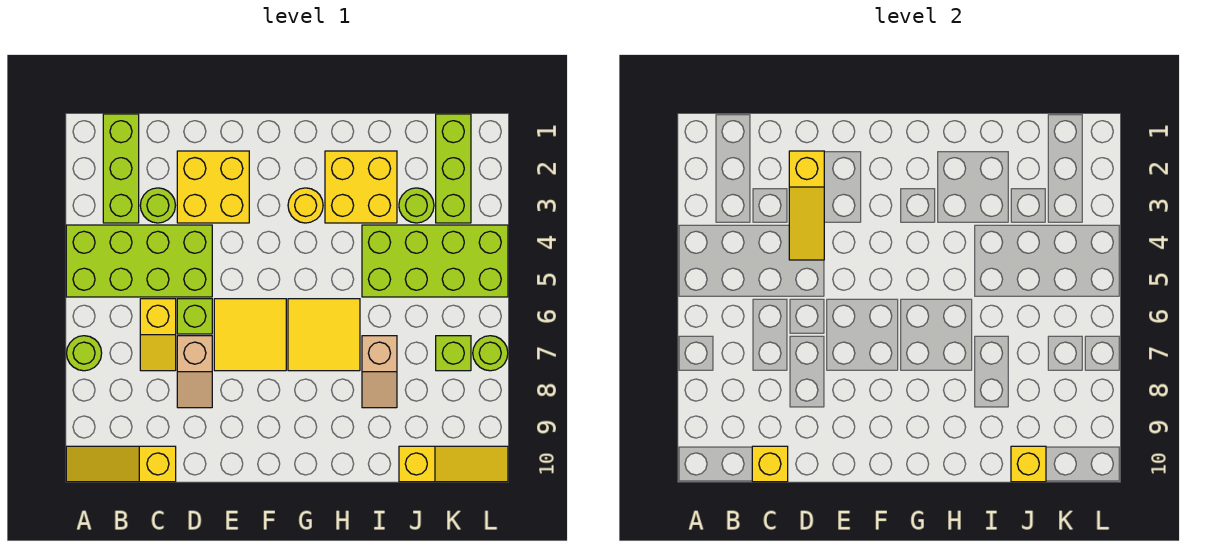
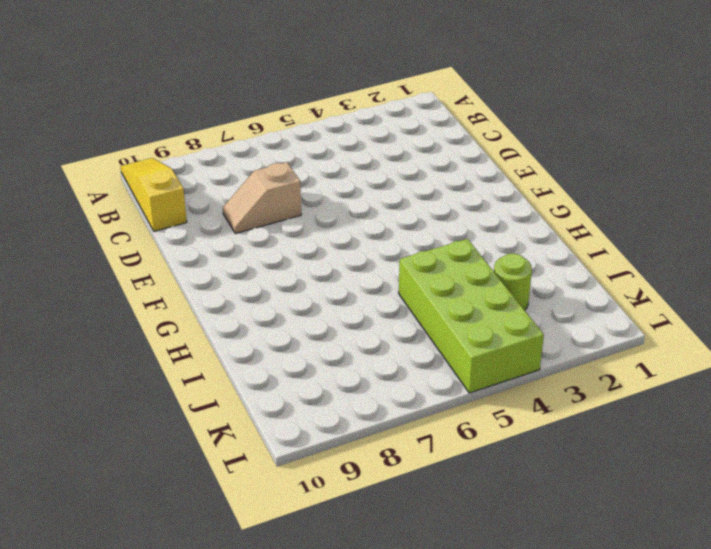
none -> lime brick A4:D5 level 1
none -> lime round brick A7 level 1
none -> lime brick B1:B3 level 1

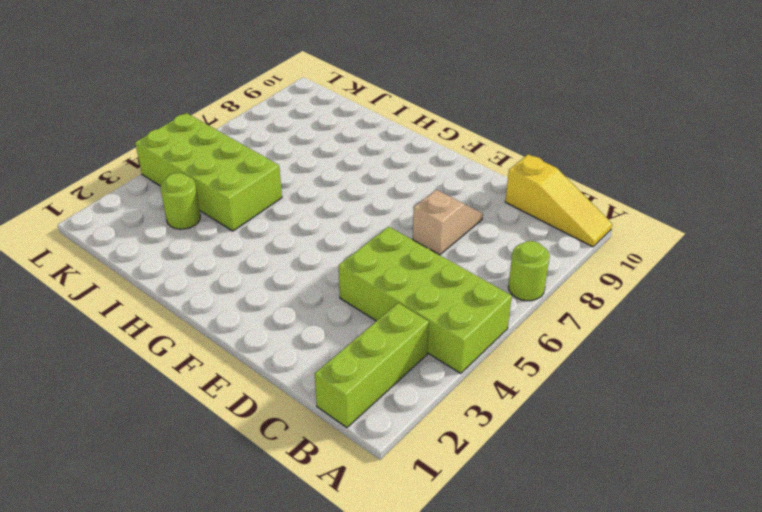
none -> lime round brick C3 level 1
none -> yellow slope C6:C7 level 1 top 6
none -> yellow brick D2:E3 level 1

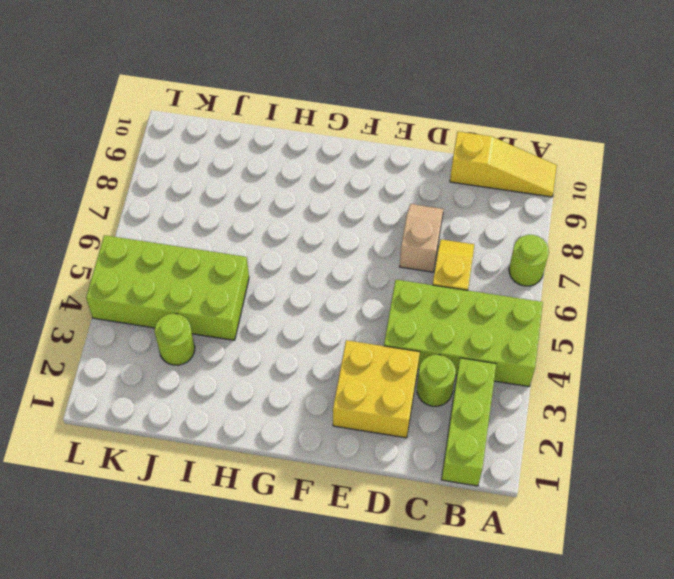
none -> lime brick D6 level 1
none -> yellow tile E6:F7 level 1
none -> yellow round brick G3 level 1

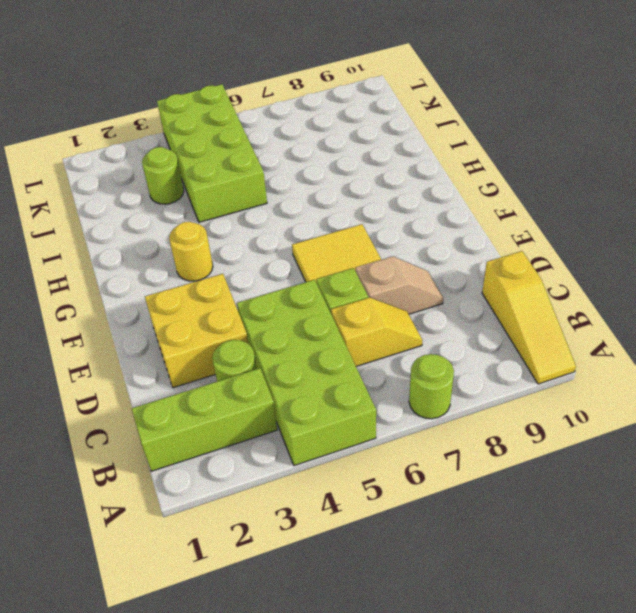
none -> yellow tile G6:H7 level 1
none -> yellow brick H2:I3 level 1
none -> tan slope I7:I8 level 1 top 7

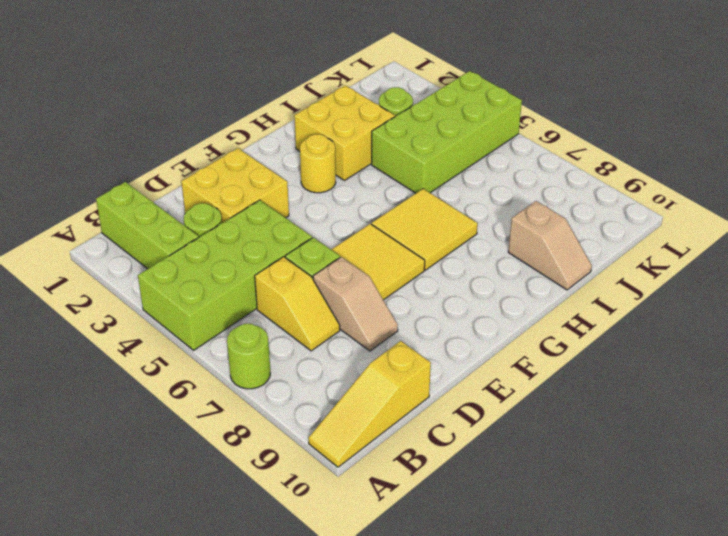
tan slope I9:I10 level 1 top 9 -> tan slope I7:I8 level 1 top 7
none -> yellow slope J10:L10 level 1 top J
none -> lime brick K1:K3 level 1
none -> lime brick K7 level 1

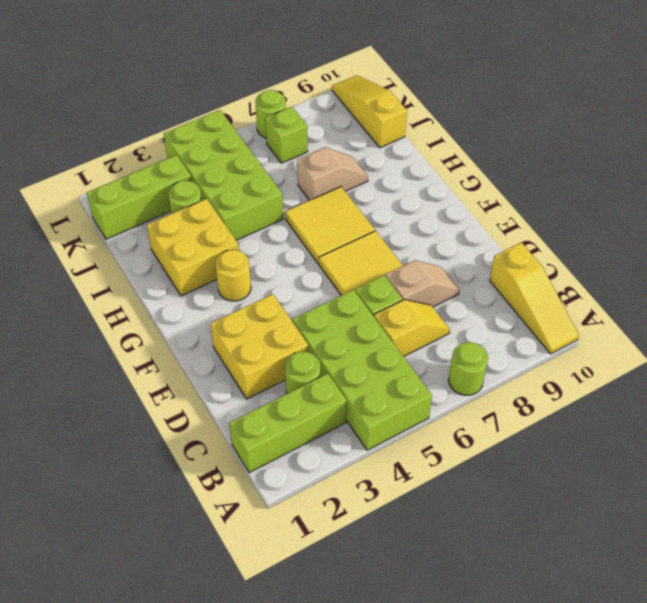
none -> yellow brick C10 level 2
none -> yellow slope D2:D4 level 2 top 2
none -> yellow brick J10 level 2

